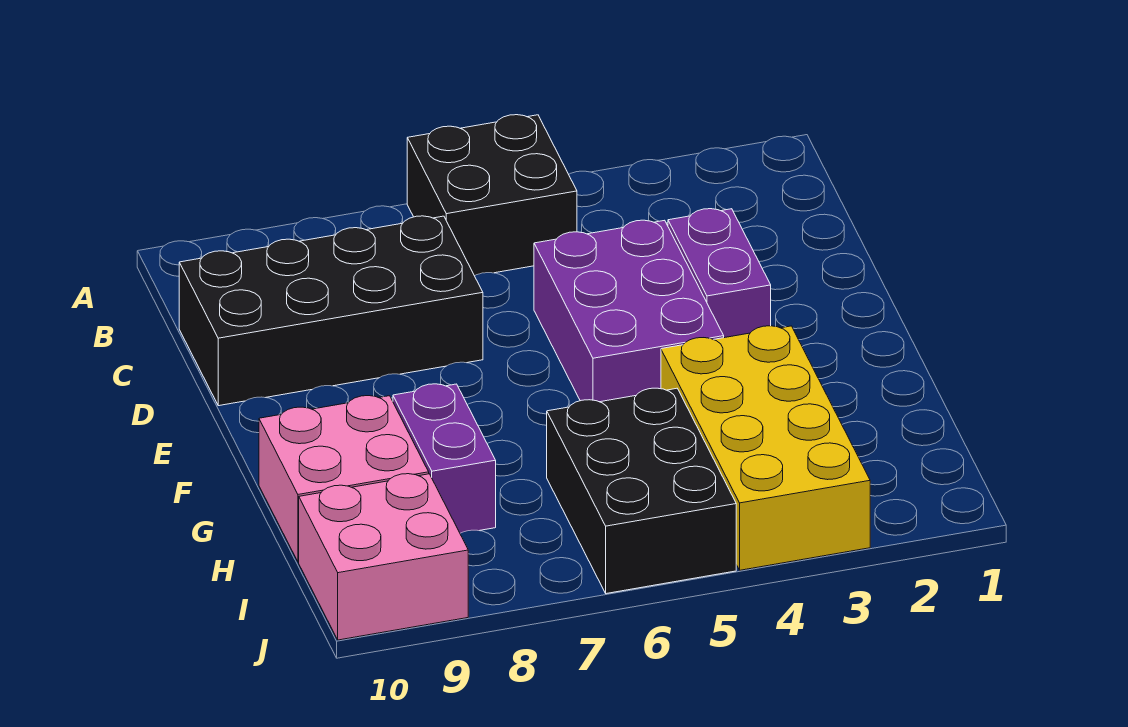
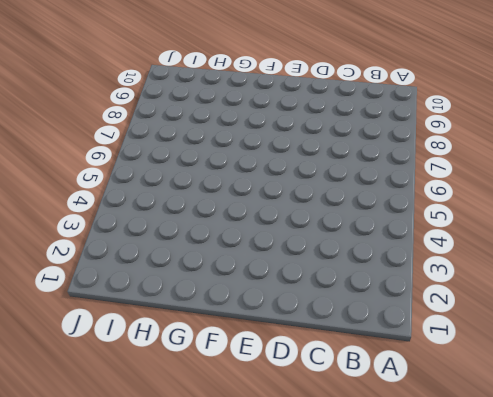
none -> black brick A5:B6 level 1
none -> black brick C7:D10 level 1

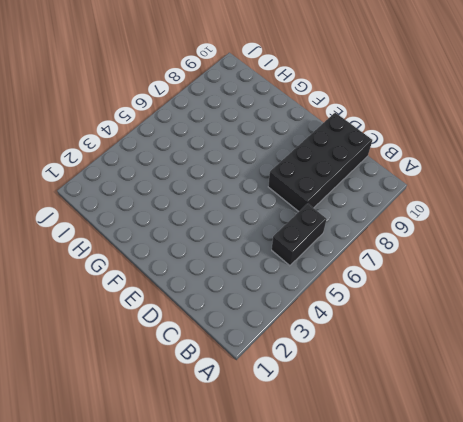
black brick B5:B6 level 1 -> black brick A5:B6 level 1
none -> purple brick D3:E3 level 1
none -> purple brick D4:F5 level 1

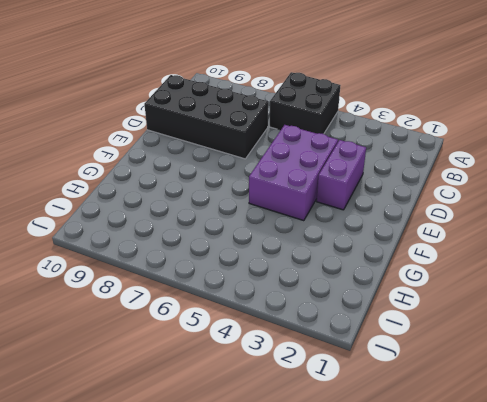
none -> yellow brick G3:J4 level 1
none -> purple brick G8:H8 level 1

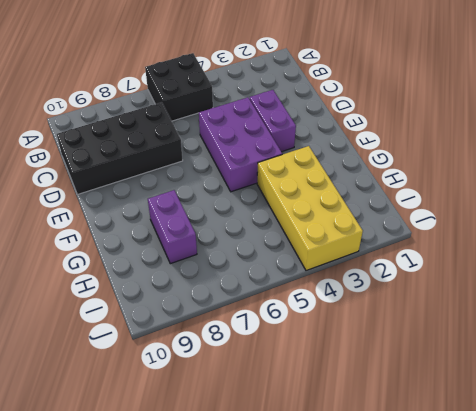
none -> pink brick G9:H10 level 1
none -> black brick H5:J6 level 1

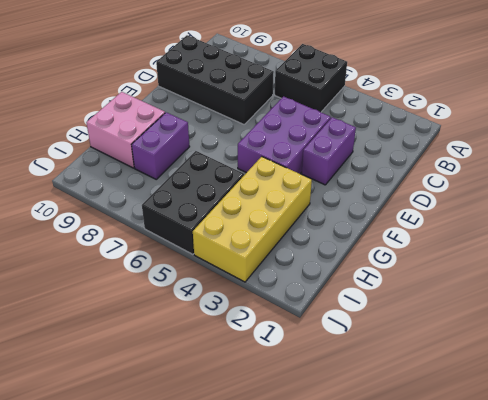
none -> pink brick I9:J10 level 1

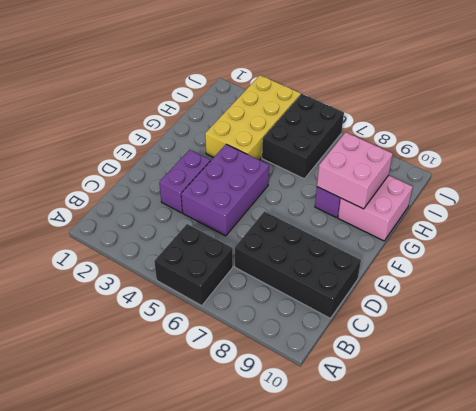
pink brick G8:H9 level 2 -> pink brick I9:J10 level 1

